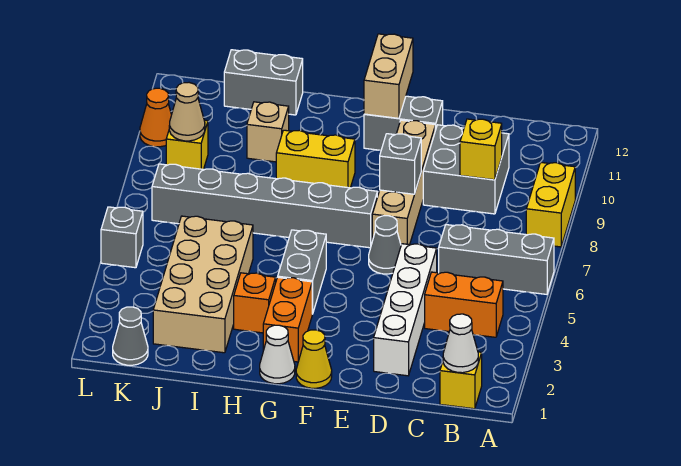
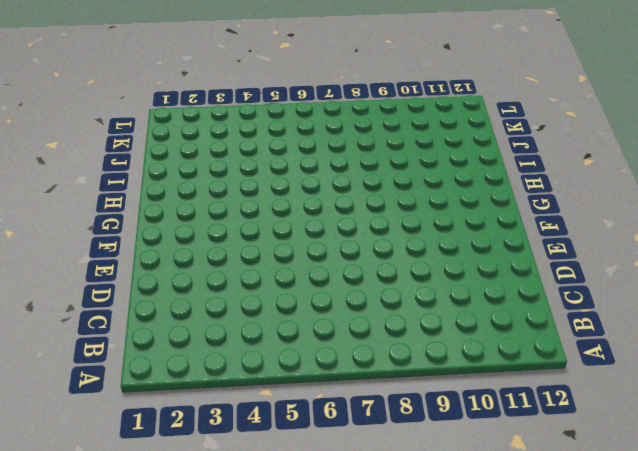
none -> grey brick A6:C6 level 1
none -> yellow brick A8:A9 level 1
none -> yellow brick B1 level 1

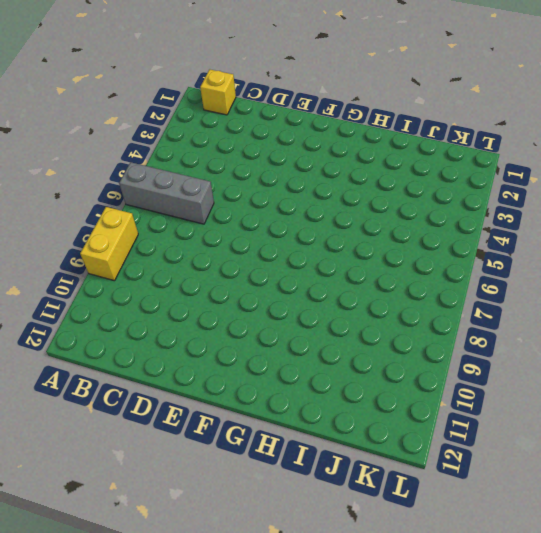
none -> orange brick B4:C4 level 1
none -> grey brick C9:D10 level 1
none -> white brick D2:D5 level 1

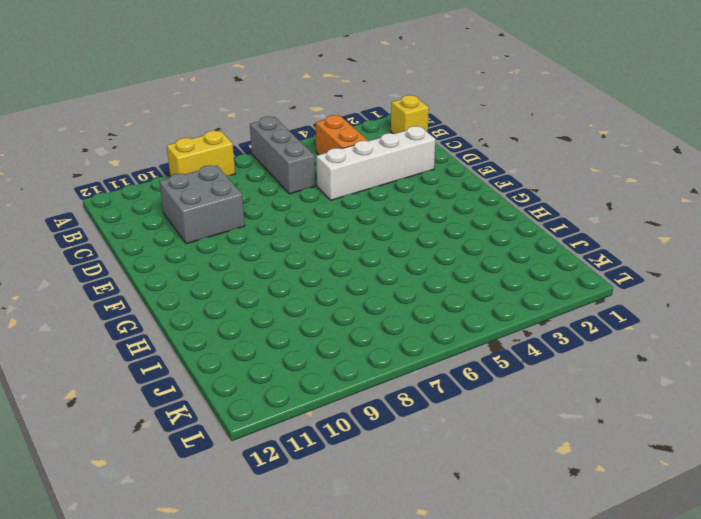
none -> grey cone E6 level 1
none -> tan brick E7:E10 level 1
none -> grey brick E11:F11 level 1

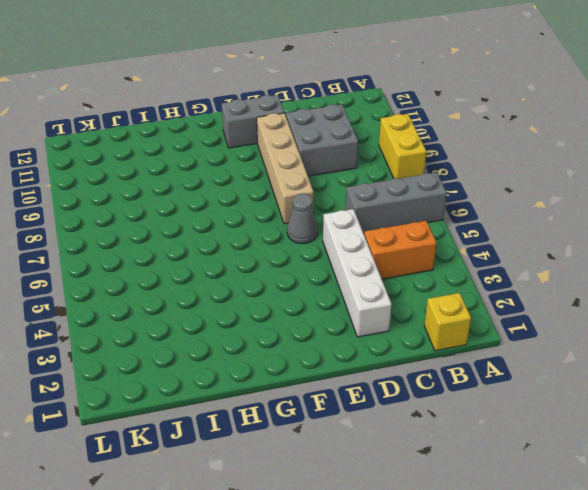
none -> yellow cone F1 level 1
none -> grey brick F7:K7 level 1
none -> white cone G1 level 1

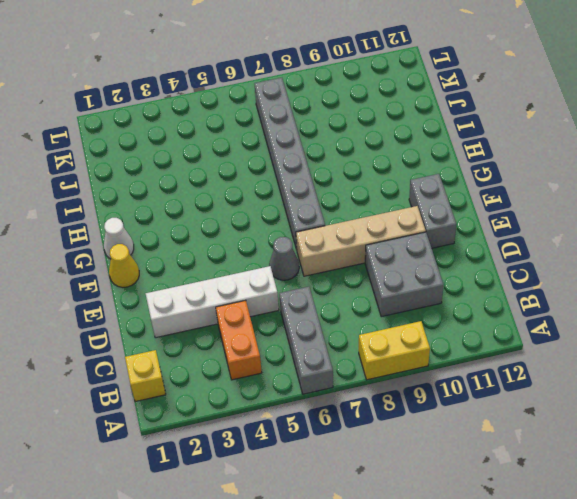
none -> orange brick G2:G3 level 1
none -> grey brick G4:G5 level 1
none -> yellow brick G9:H9 level 1

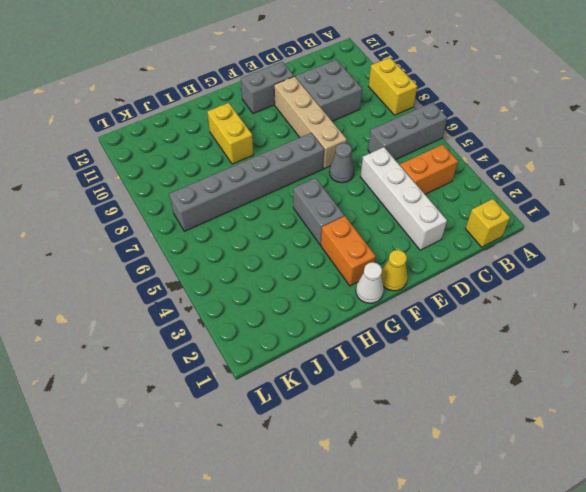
yellow brick H9:H10 level 1 -> yellow brick G9:H9 level 1
none -> orange brick H3 level 1
none -> tan brick I2:J5 level 1
none -> tan brick I10 level 1

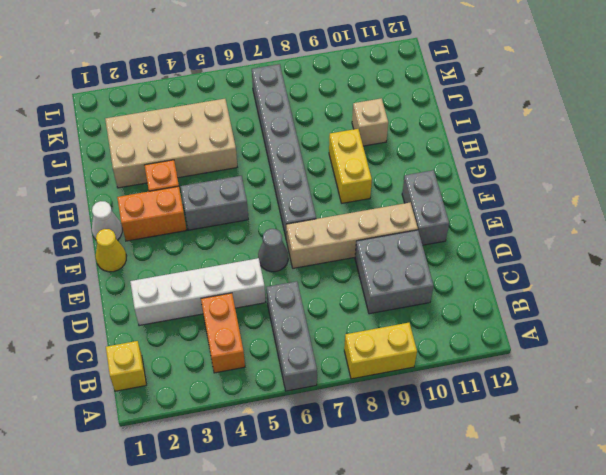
none -> grey brick I12:J12 level 1
none -> grey cone K1 level 1
none -> yellow brick K9 level 1

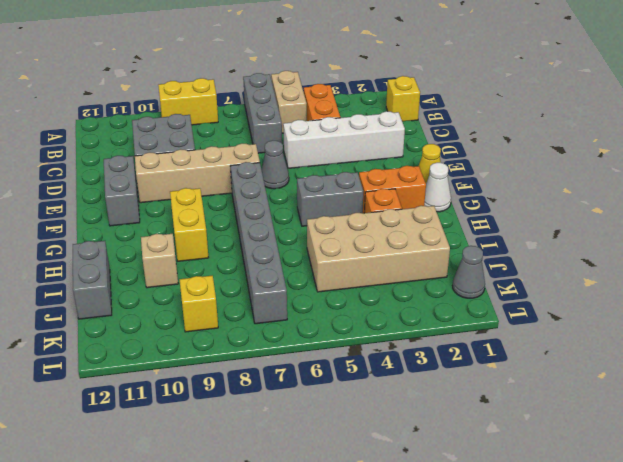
tan brick A5:B5 level 1 -> tan brick F11:F12 level 2
none -> grey brick L5 level 1
none -> orange cone L10 level 1
none -> white cone B1 level 2

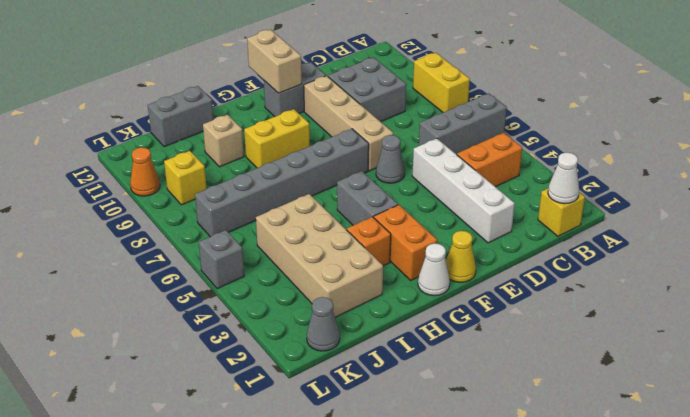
none -> yellow brick C9 level 2
none -> grey brick E8 level 2
none -> tan cone K9 level 2

